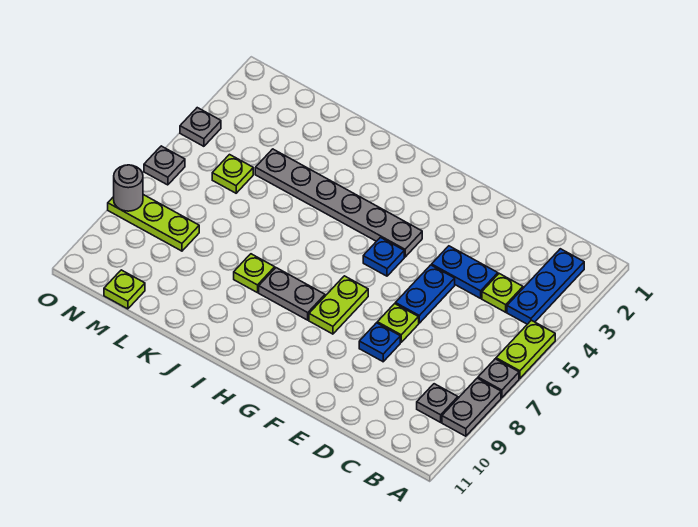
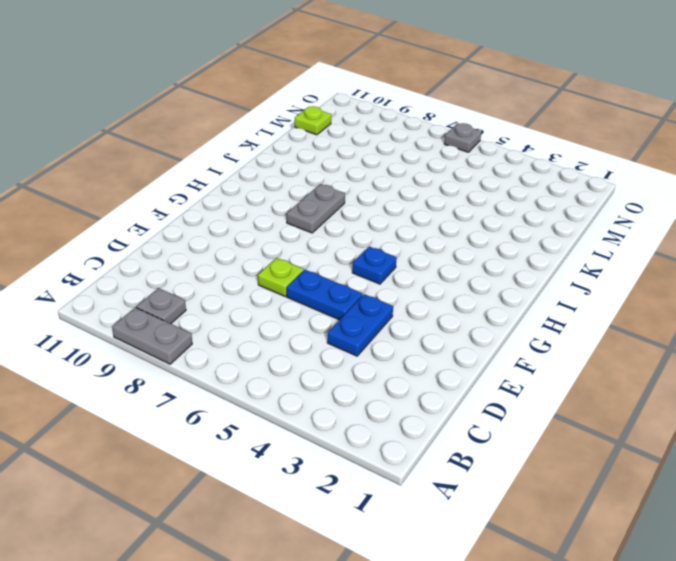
none -> lime plate A5:A6 level 1
none -> grey plate A7 level 1
none -> blue plate B2:B4 level 1

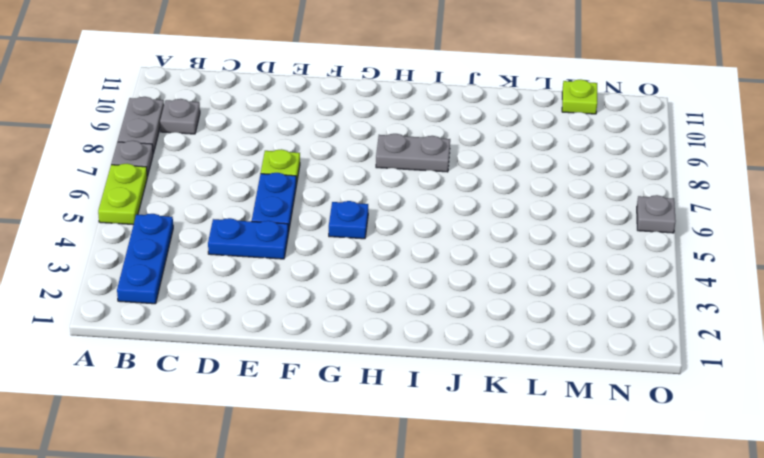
none -> lime plate C4 level 1
none -> blue plate E8 level 1
none -> grey plate G4:L4 level 1

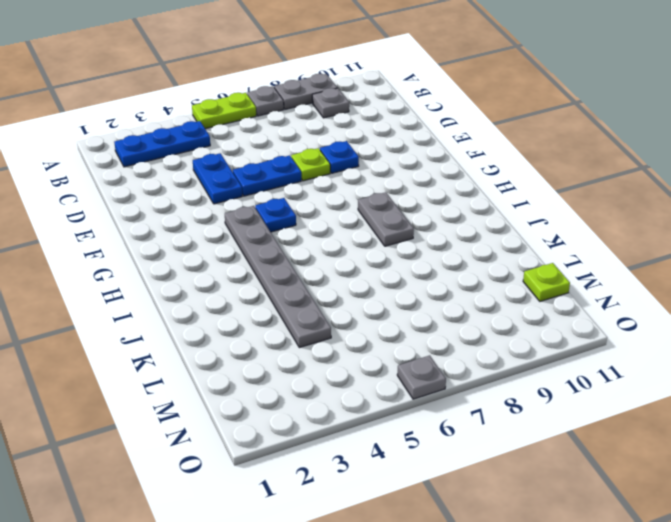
none -> lime plate C4 level 1
none -> lime plate G7:G8 level 1
none -> lime plate J8 level 1

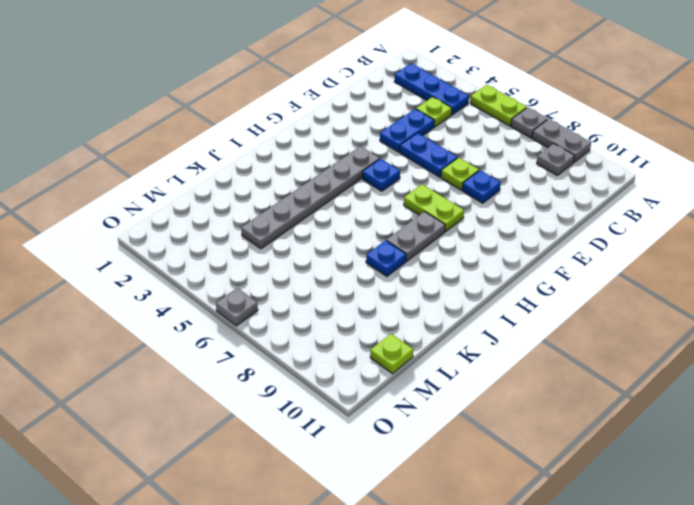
blue plate J8 level 1 -> lime plate J8 level 1
none -> lime plate M5 level 1
none -> lime plate M8:O8 level 1
none -> grey plate O4 level 1

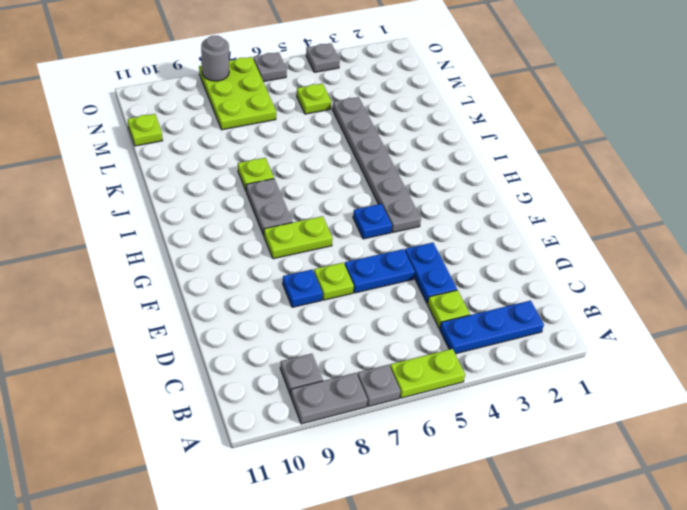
lime plate M7:O8 level 1 -> lime plate M8:O8 level 1

